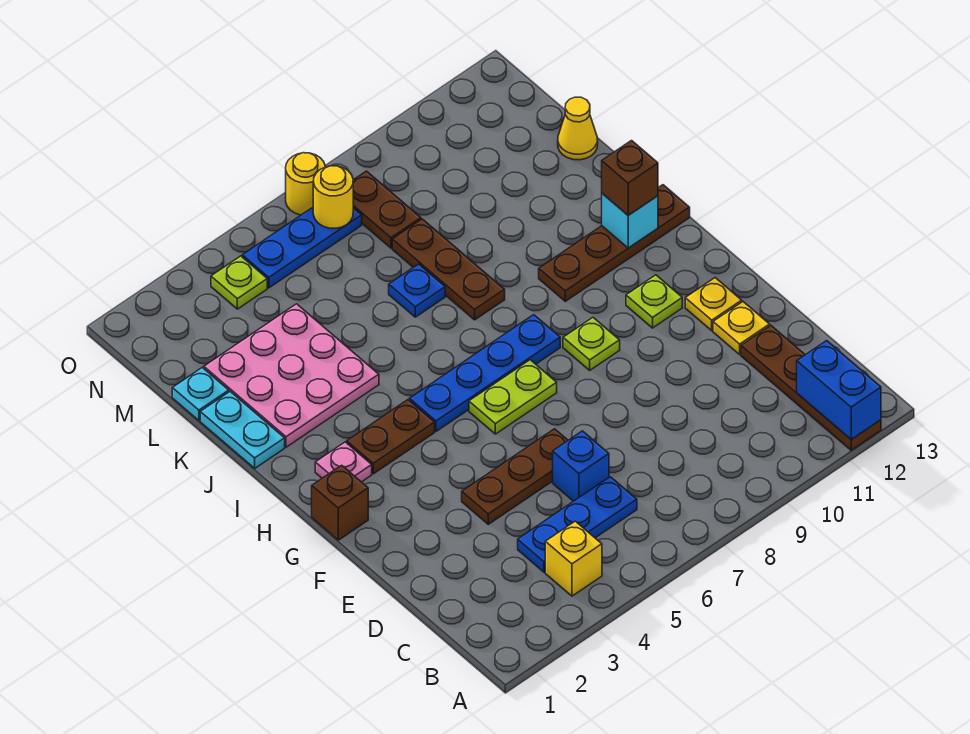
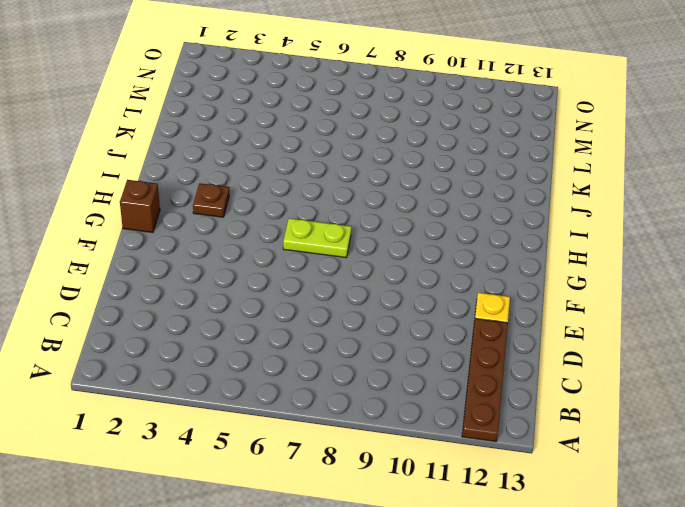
brown plate H3 level 1 -> brown plate H3:H4 level 1
none -> yellow brick B4 level 1
none -> blue plate C4:C6 level 1
none -> blue brick D6 level 1

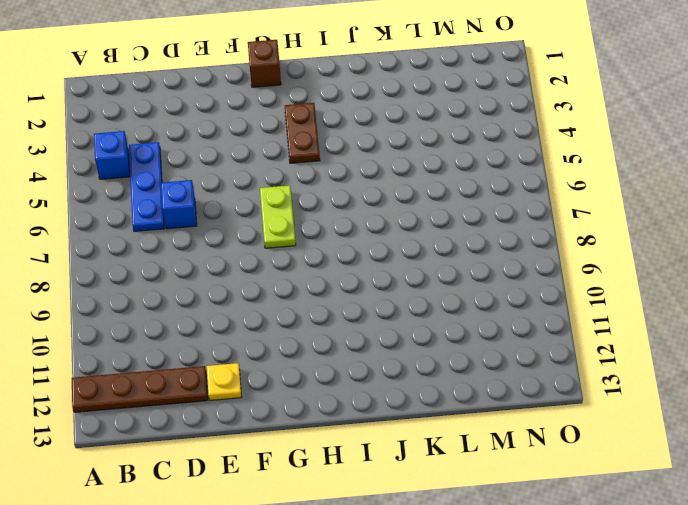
blue brick B4 level 1 -> yellow brick B4 level 1
none -> brown plate E4:E6 level 1
none -> yellow plate F12 level 1
none -> lime plate G9 level 1

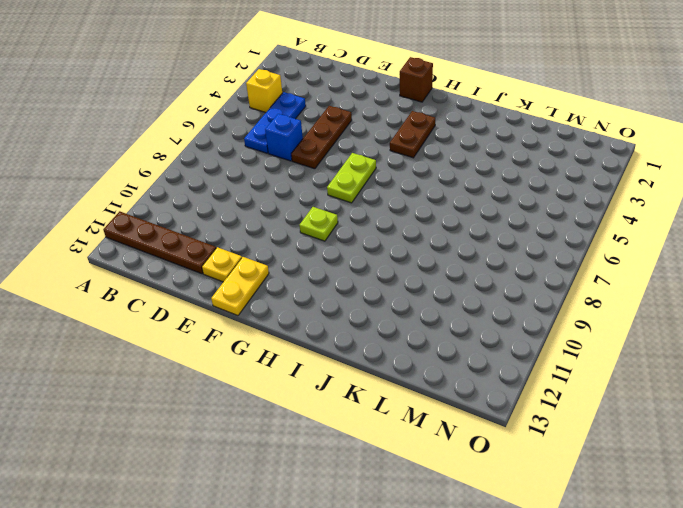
yellow plate F12:F13 level 1 -> yellow plate F12 level 1
none -> lime plate G11 level 1
none -> pink plate H2 level 1
none -> blue plate H5:H8 level 1

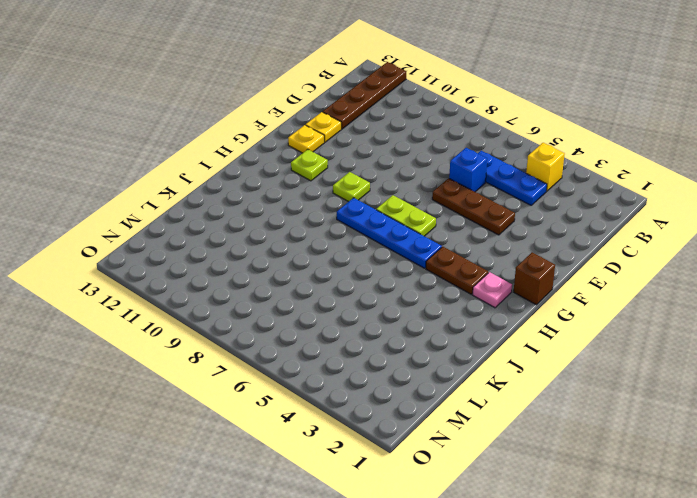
none -> brown plate I10:I13 level 1
none -> cyan plate J1:K1 level 1
none -> pink plate J2:L4 level 1

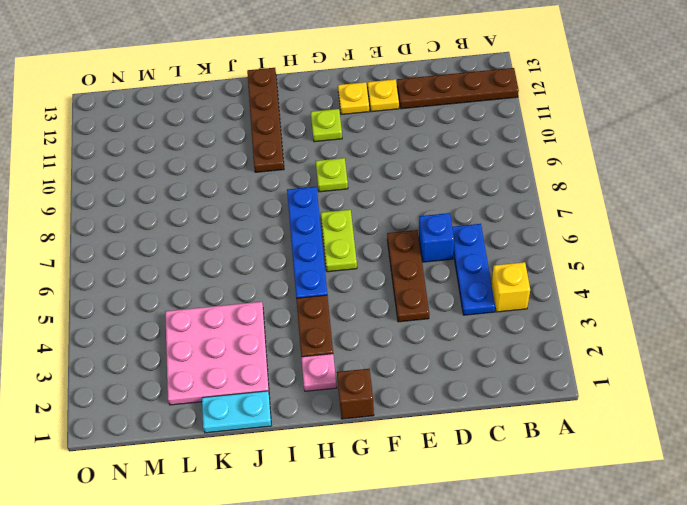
none -> brown plate J8:L8 level 1
none -> blue plate K7 level 1
none -> cyan plate L1 level 1

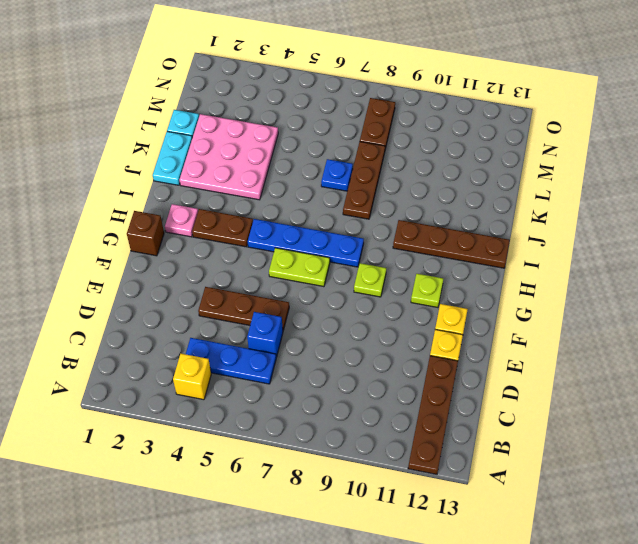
none -> yellow cone L13 level 1
none -> lime plate N4 level 1
none -> blue plate N5:N7 level 1

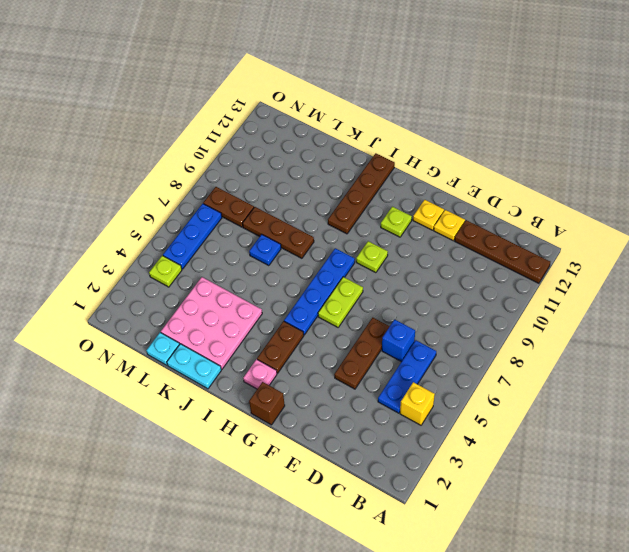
none -> yellow cone L13 level 1
none -> yellow round brick O7 level 1
none -> blue brick A12:B12 level 2

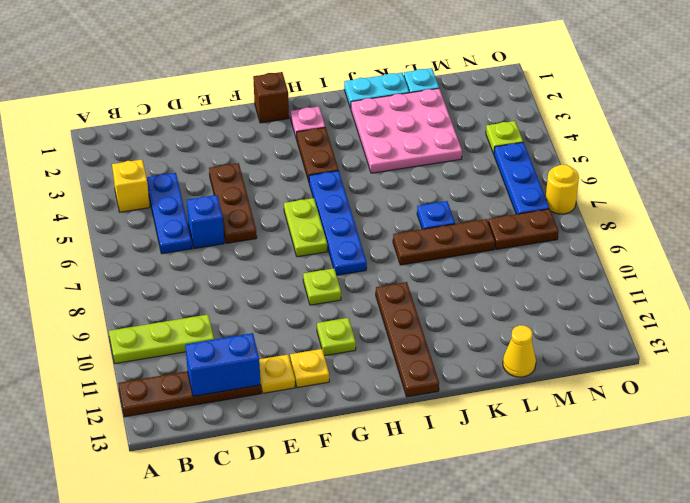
lime plate A10:C10 level 1 -> none
blue brick C12:D12 level 2 -> blue brick A12:B12 level 2
none -> cyan brick I12 level 2
none -> yellow round brick N7 level 2
none -> brown brick I12 level 3

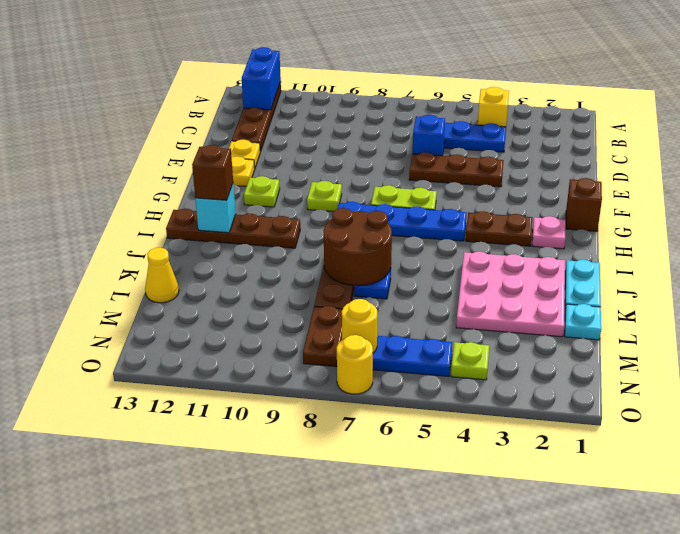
brown round brick J7:K8 level 2 -> none

